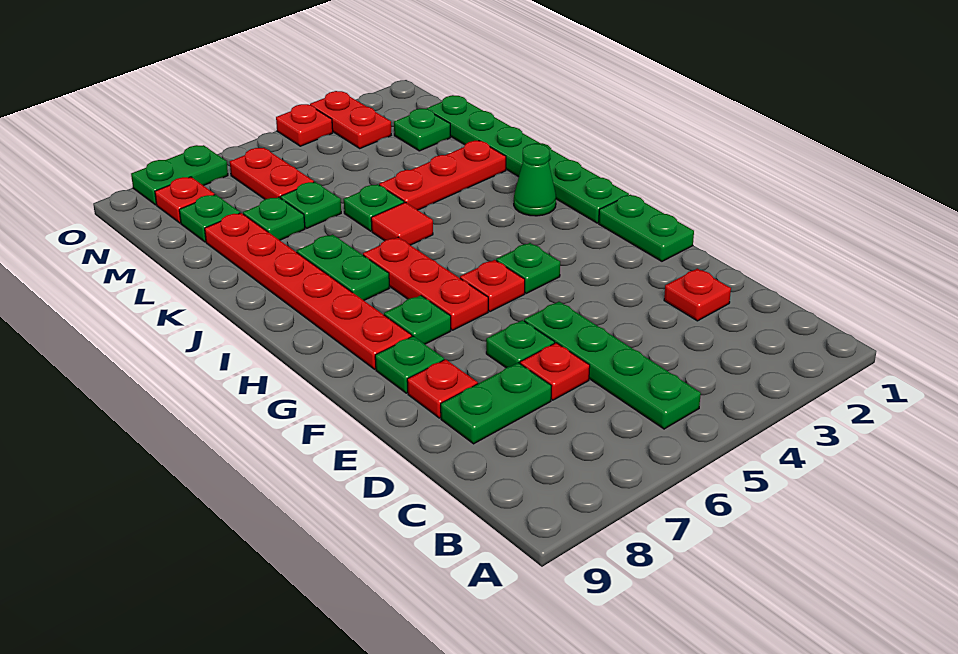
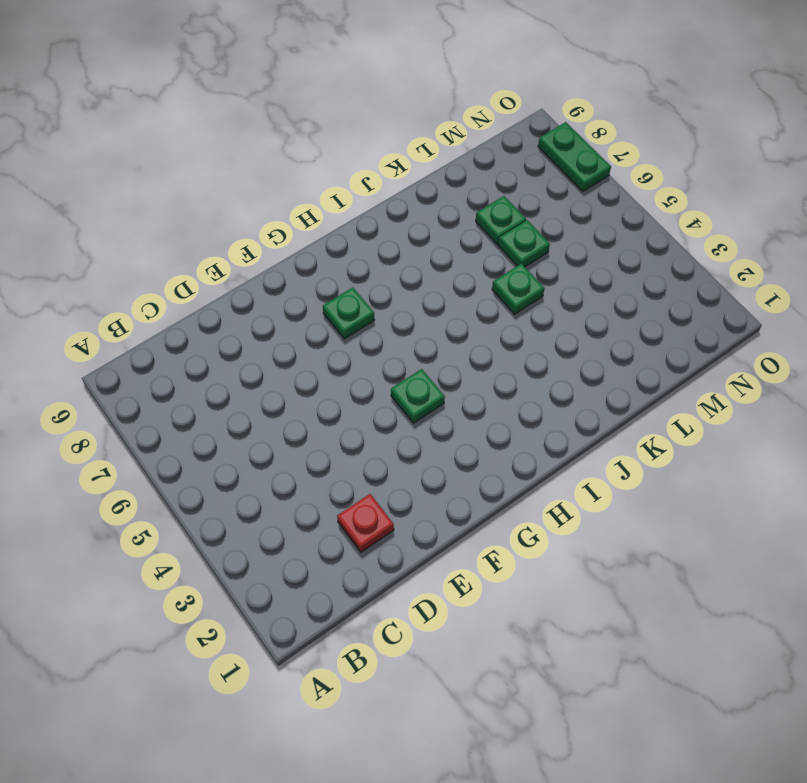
none -> green plate B5:E5 level 1
none -> red plate D6 level 1
none -> green plate D7:D8 level 1

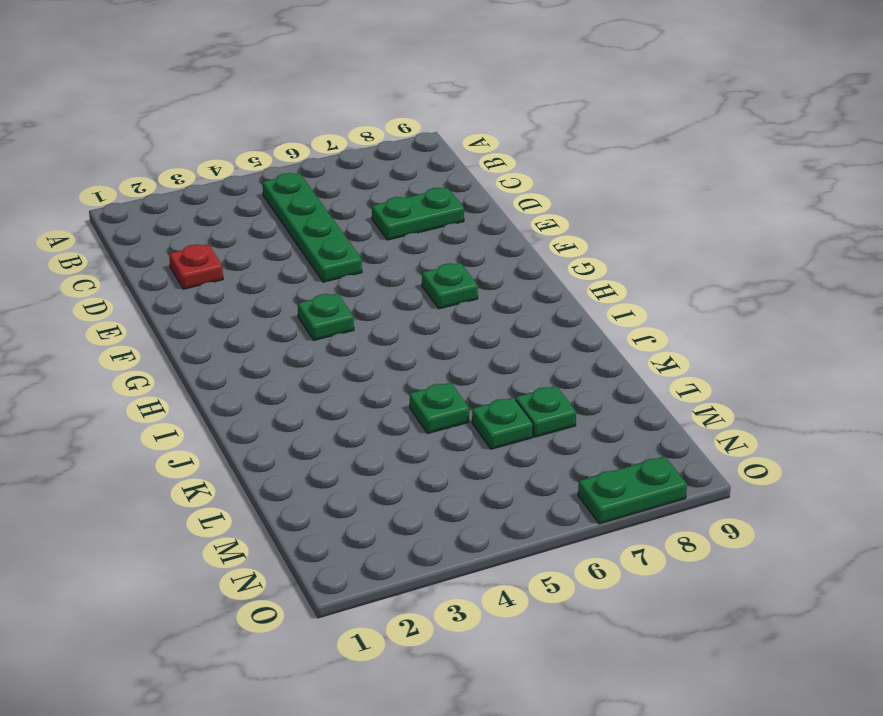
none -> red plate D6 level 1
none -> green plate E6 level 1
none -> red plate E8 level 1

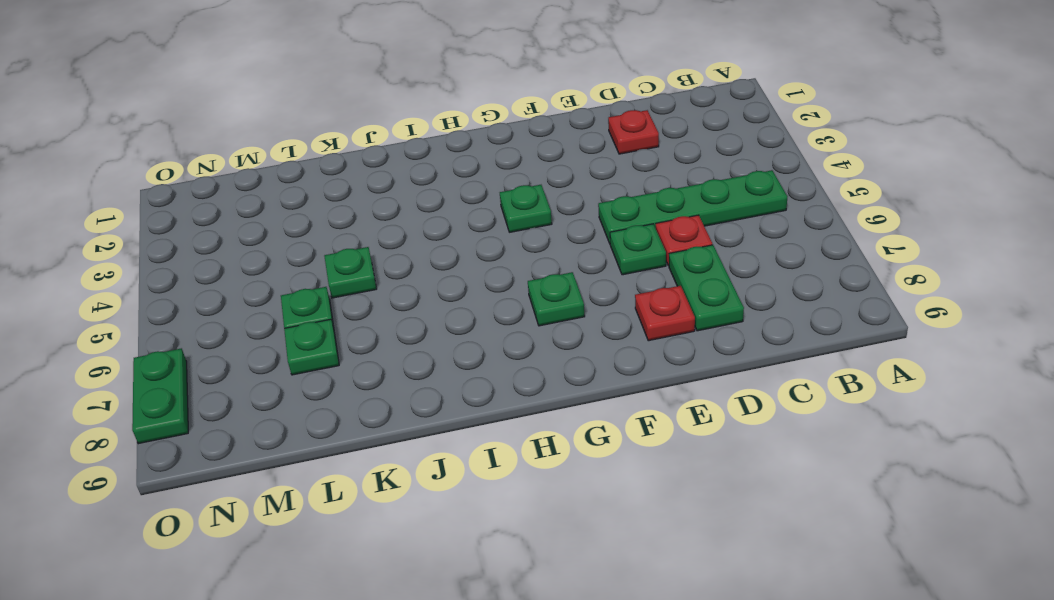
none -> green plate F1:G1 level 1
none -> green plate F8 level 1
none -> red plate G5 level 1

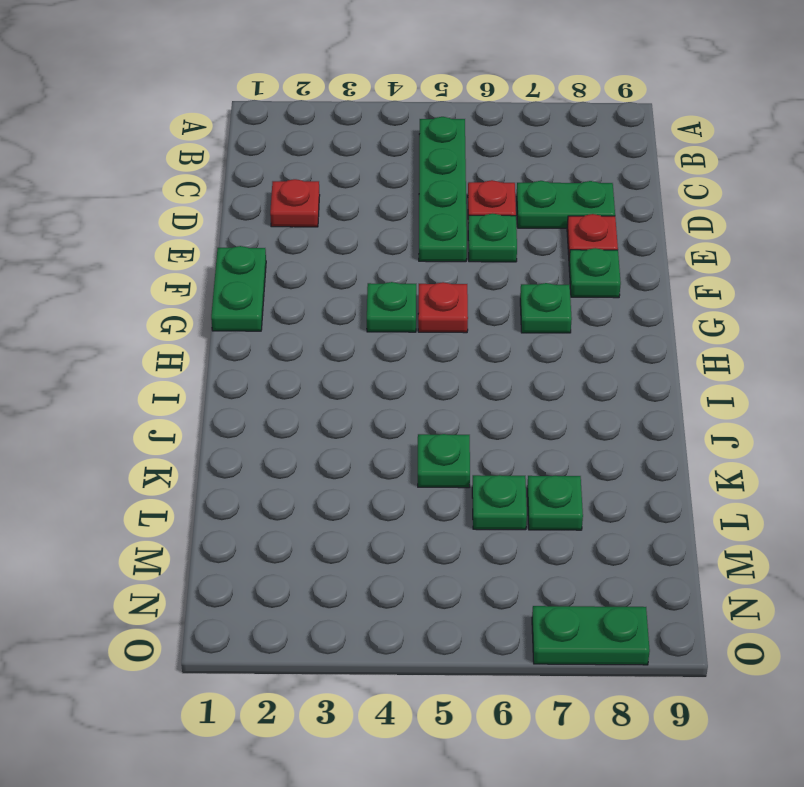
none -> red plate G6:I6 level 1
none -> red plate G8:L8 level 1
none -> green plate H1:M1 level 1

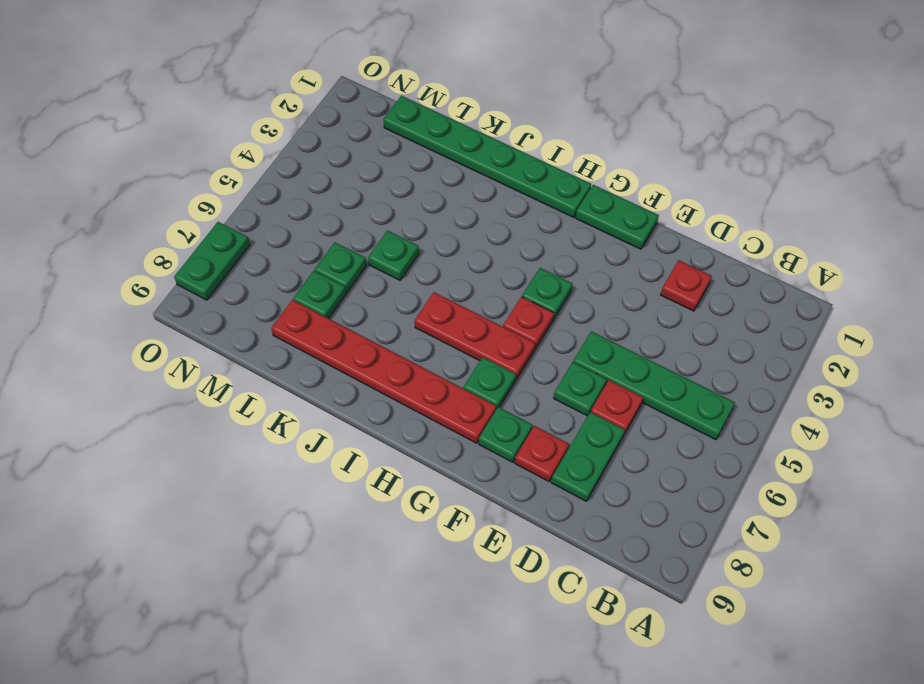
none -> green cone I2 level 1
none -> green plate I7:J7 level 1
none -> red tile J5 level 1

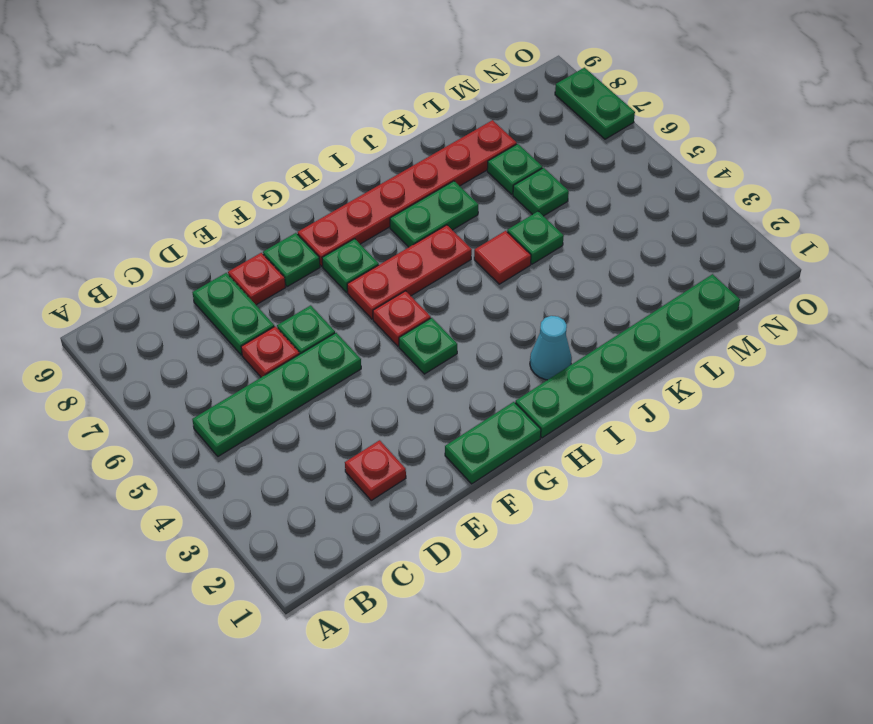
cyan cone I2 level 1 -> green cone I2 level 1
none -> red plate K2:K4 level 1
none -> green plate M2 level 1
none -> red plate M6:N6 level 1

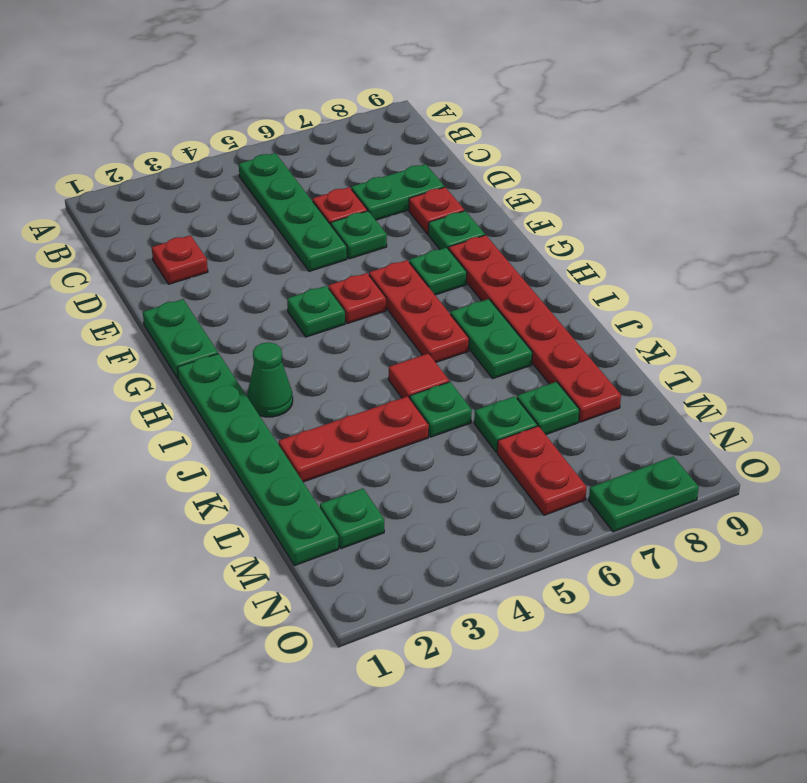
none -> green plate M8 level 1
none -> red plate N3:O3 level 1
none -> red plate N8 level 1

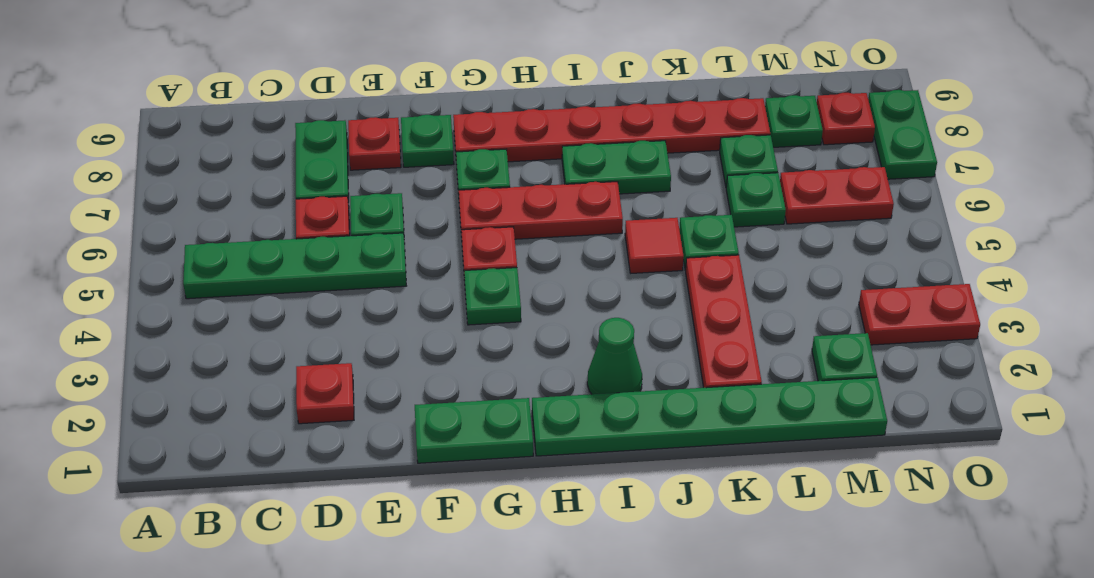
none -> red plate O4 level 1

